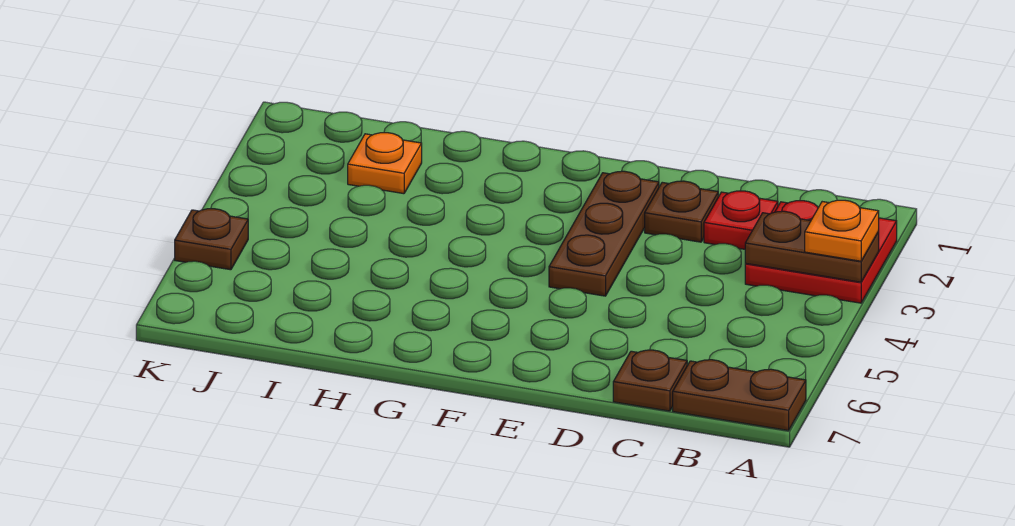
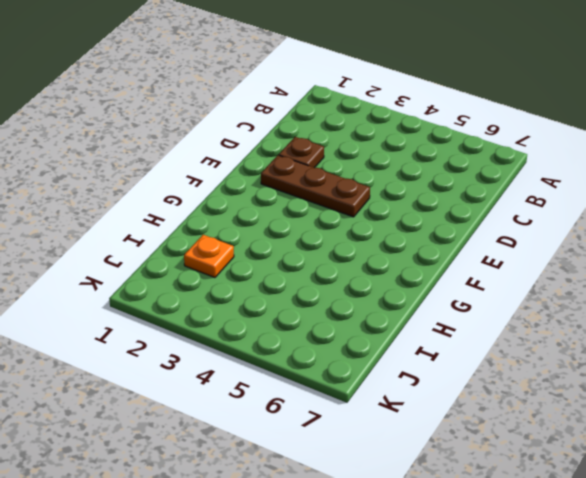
none -> red plate A2:B3 level 1
none -> brown plate A7:B7 level 1

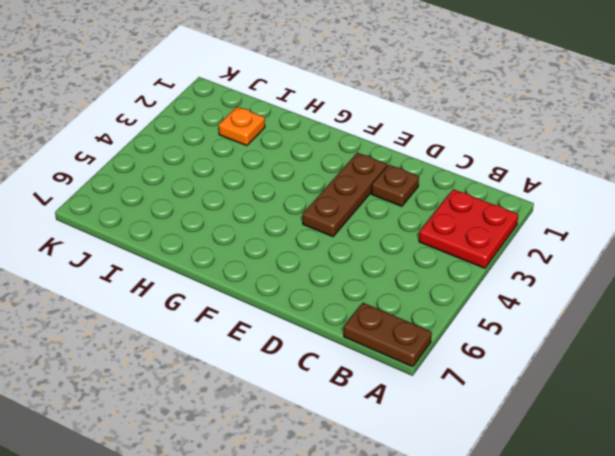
none -> red plate C2 level 1
none -> brown plate C7 level 1

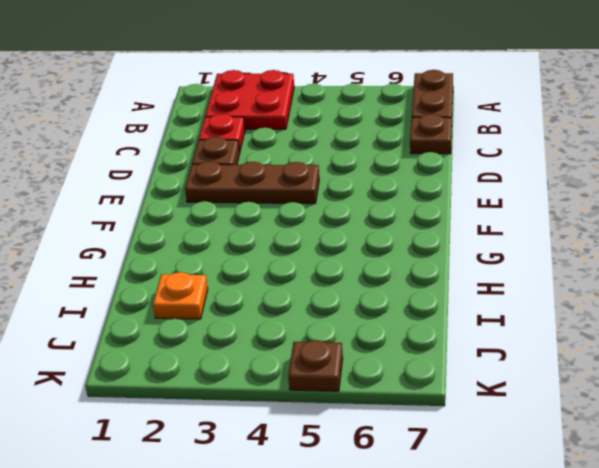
none -> brown plate A3:B3 level 2
none -> orange plate A3 level 3

